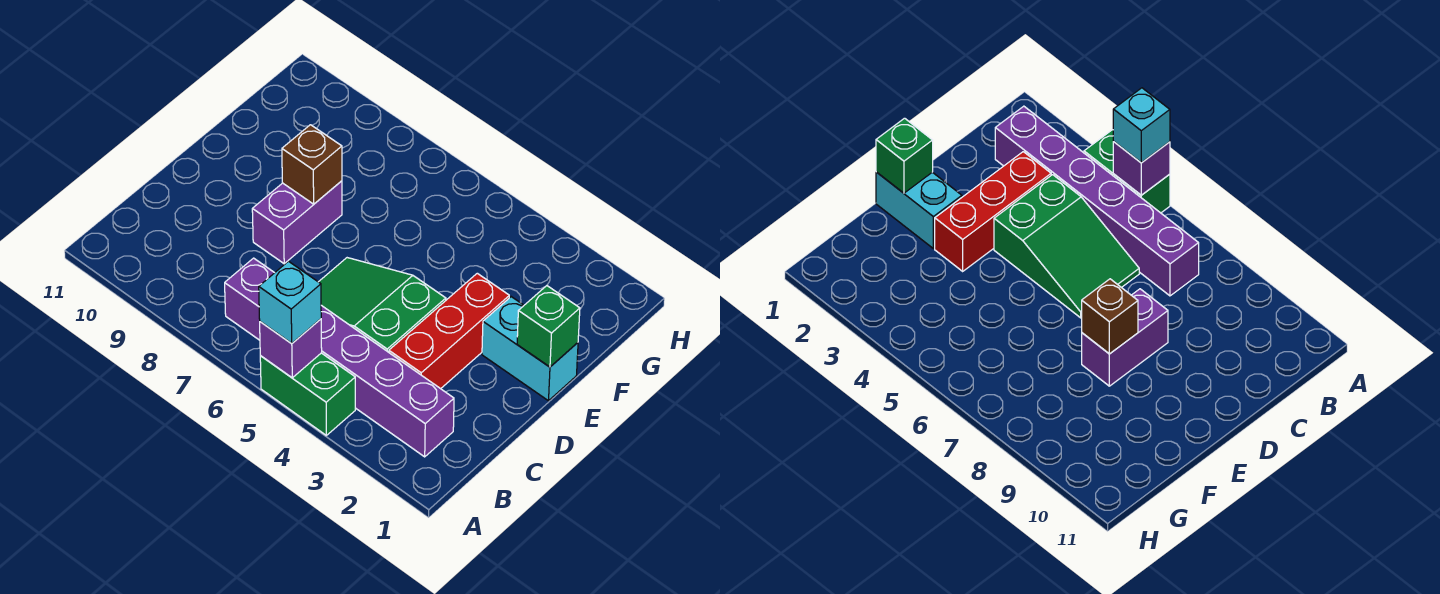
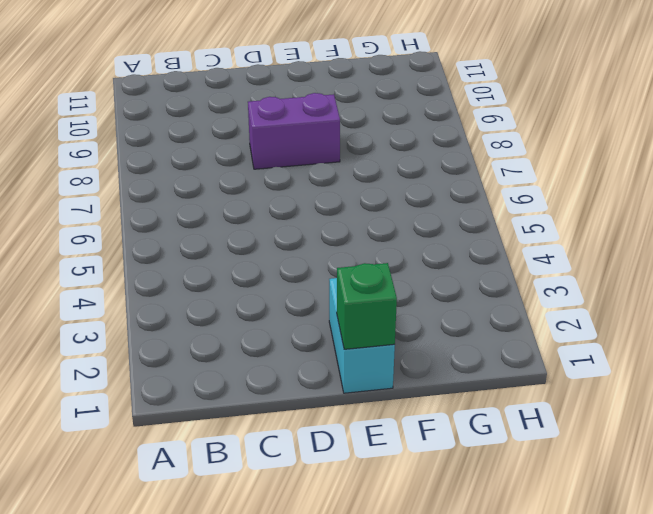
none -> green brick A4:A5 level 1
none -> purple brick B2:B7 level 1

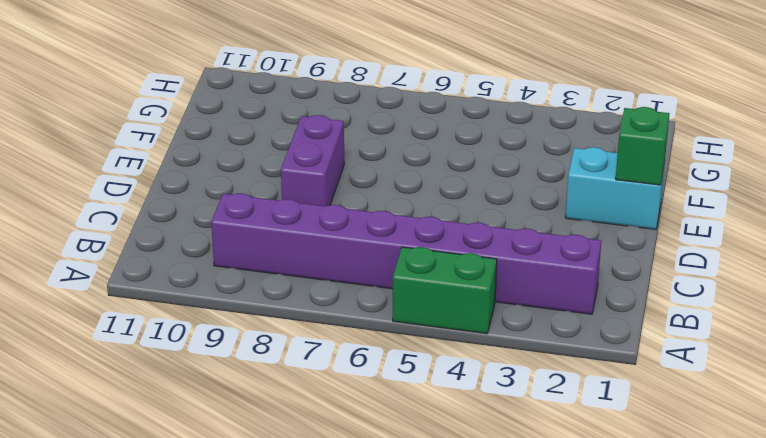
purple brick B2:B9 level 1 -> purple brick B2:B7 level 1
none -> red brick C3:E3 level 1
none -> green slope C4:D6 level 1 top 4

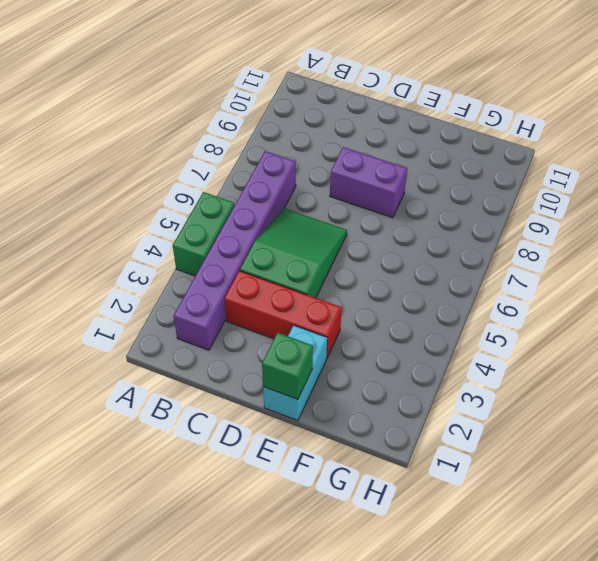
none -> purple brick A5 level 2
none -> brown brick E8 level 2

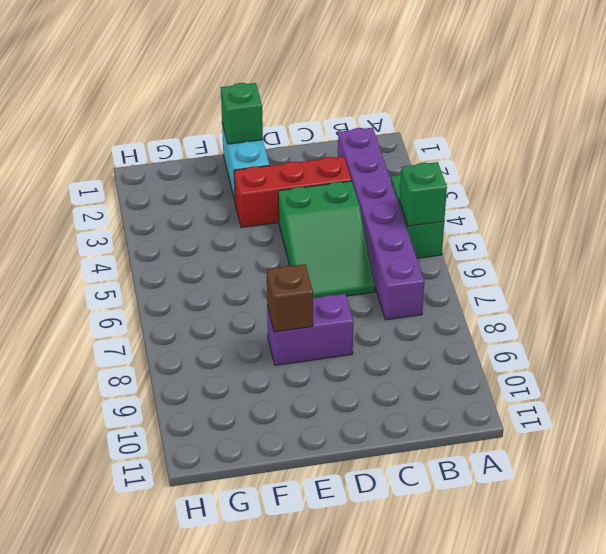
green brick A5 level 2 -> purple brick A5 level 2
none -> cyan brick A5 level 3

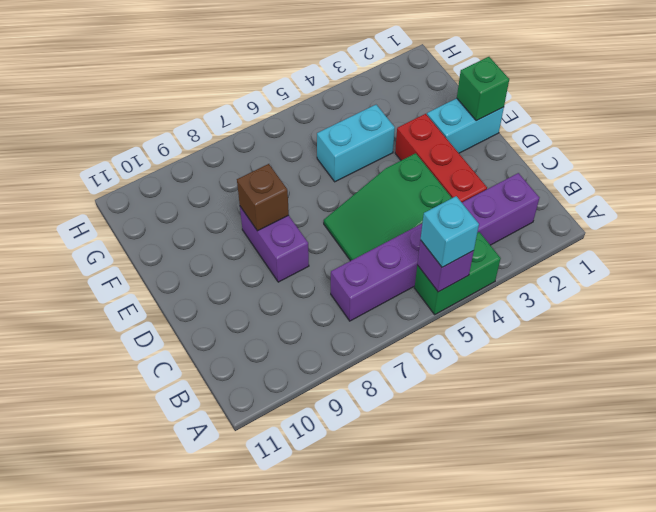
cyan brick F4:F5 level 1 -> none

